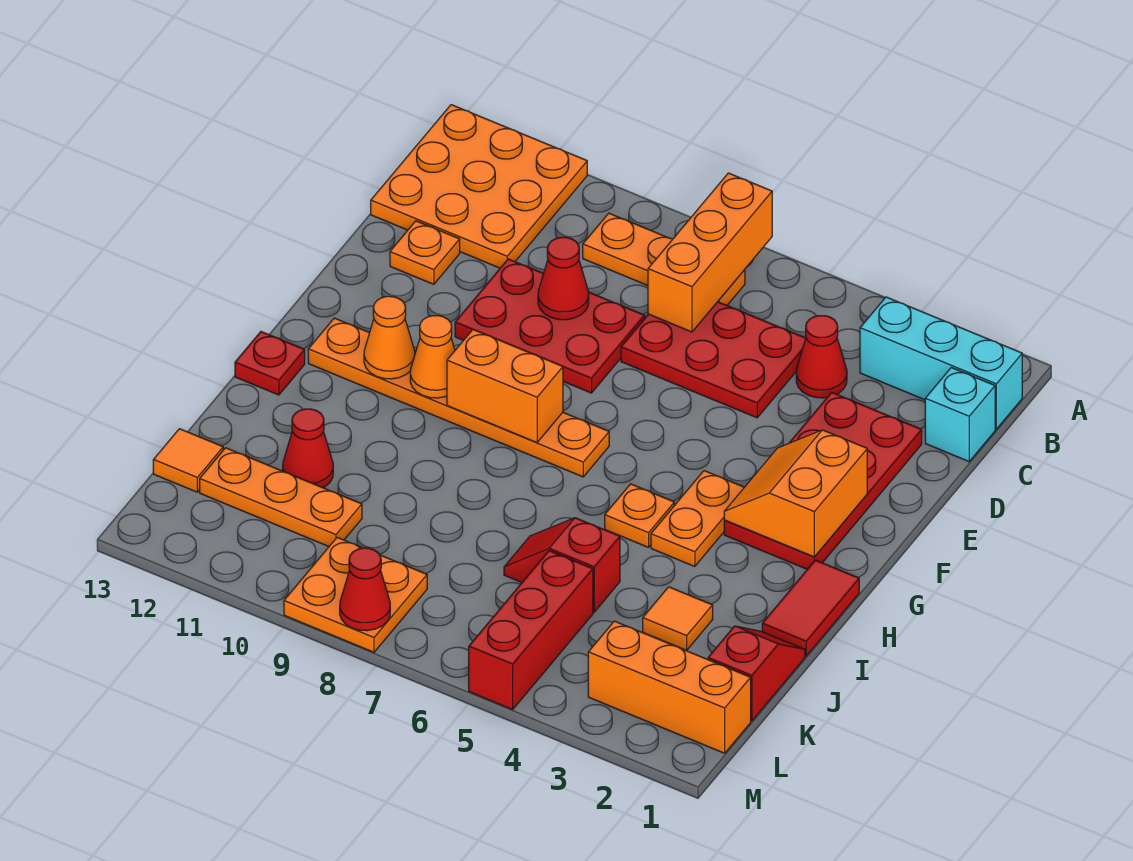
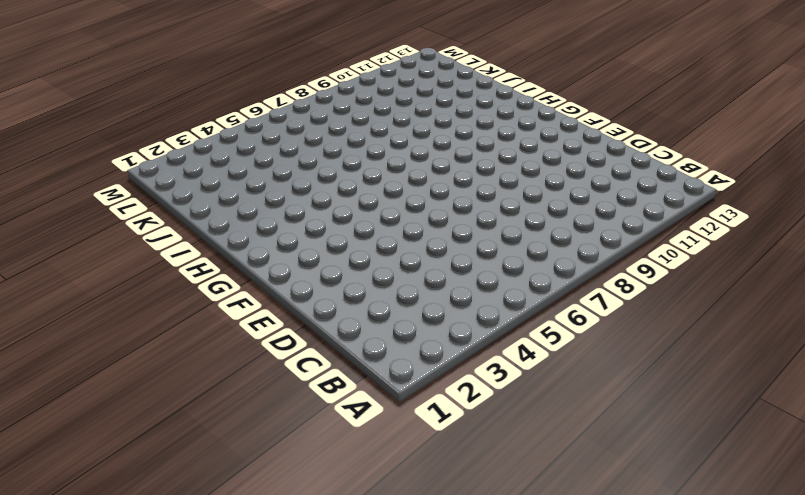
none -> orange plate A11:C13 level 1
none -> cyan brick B1:B3 level 1
none -> orange plate B7:B9 level 1
none -> cyan brick C1 level 1

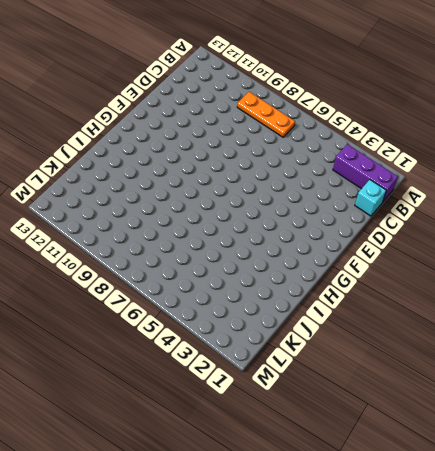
purple brick B1:B3 level 1 -> cyan brick B1:B3 level 1
none -> orange plate A11:C13 level 1
none -> red cone C4 level 1
none -> red plate C5:D7 level 1
none -> red plate D2:G3 level 1

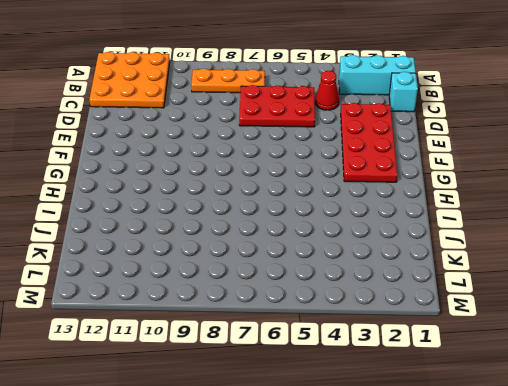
none -> red plate D8:E10 level 1
none -> orange plate D12 level 1
none -> orange plate G4:H4 level 1
none -> orange plate G7:G12 level 1

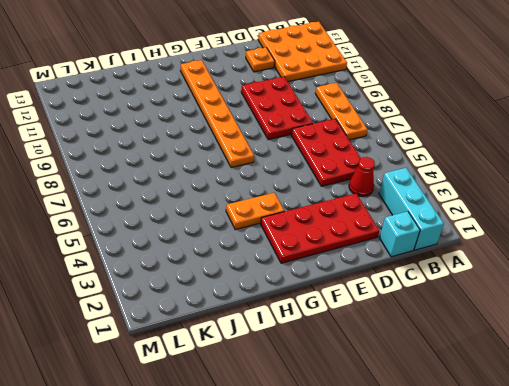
none -> red tile H1:I1 level 1
none -> orange plate H5 level 1
none -> red plate H13 level 1
none -> red slope J1:K1 level 1 top K

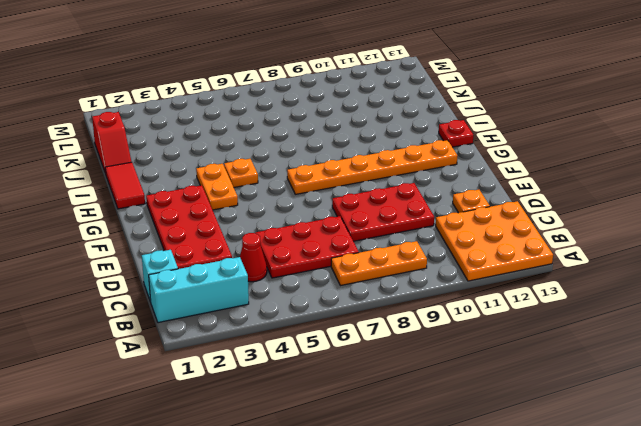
none -> orange tile J3 level 1
none -> red slope J5:J6 level 1 top 5
none -> red cone J11 level 1
none -> red brick K5:M5 level 1

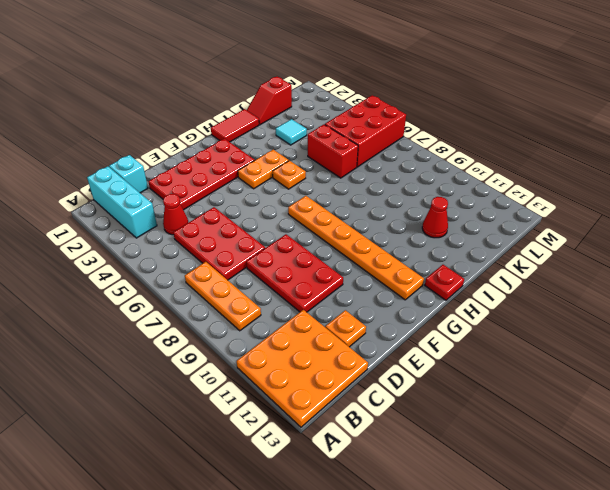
cyan tile J3 level 1 -> orange tile J3 level 1
red brick J5:J6 level 1 -> red slope J5:J6 level 1 top 5
red brick K5:M6 level 1 -> red brick K5:M5 level 1
none -> orange plate K10:K12 level 1
none -> orange tile K13 level 1
none -> orange brick L1:L3 level 1
none -> orange plate L8:M9 level 1

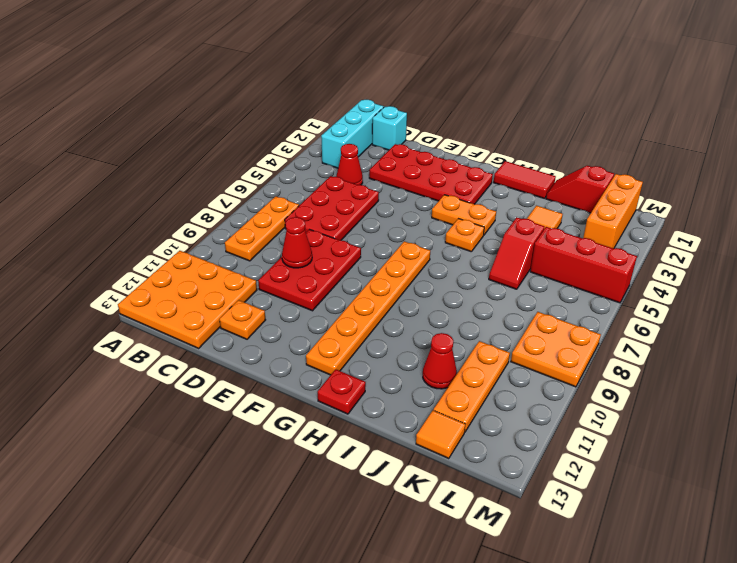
none -> orange brick A7:C7 level 2
none -> orange slope F2:G3 level 2 top 2
none -> orange brick G8:G9 level 2
none -> orange cone G10 level 2

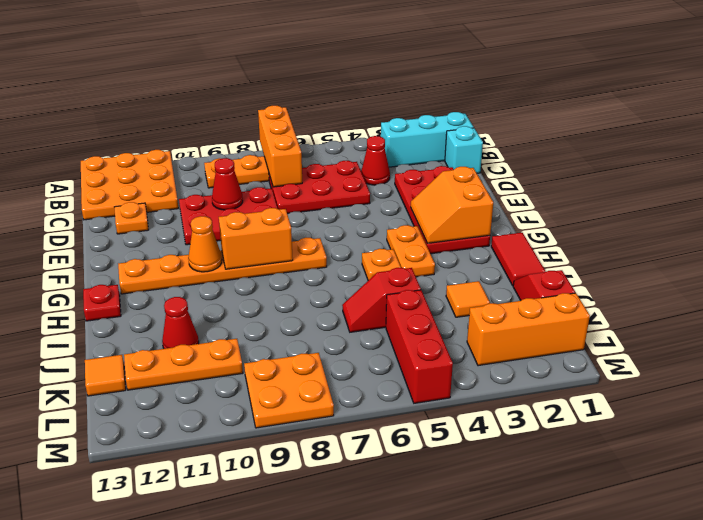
none -> orange cone G11 level 2
none -> red cone M8 level 2

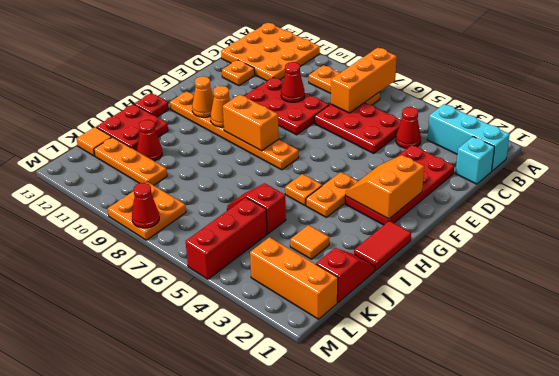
red plate I12:J13 level 1 -> none

